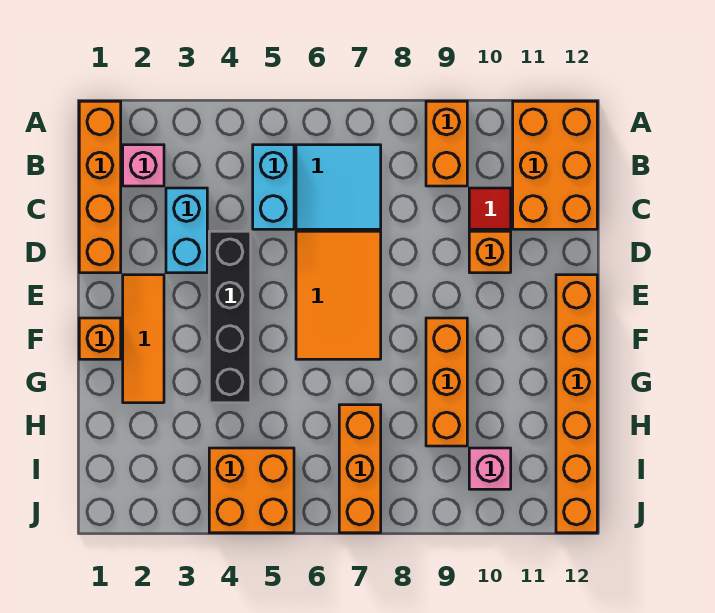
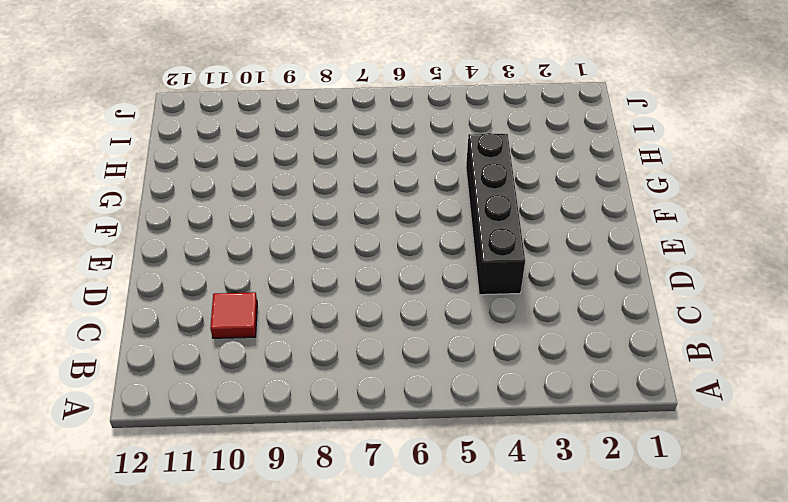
none -> orange brick A1:D1 level 1
none -> orange brick A9:B9 level 1
none -> orange brick A11:C12 level 1

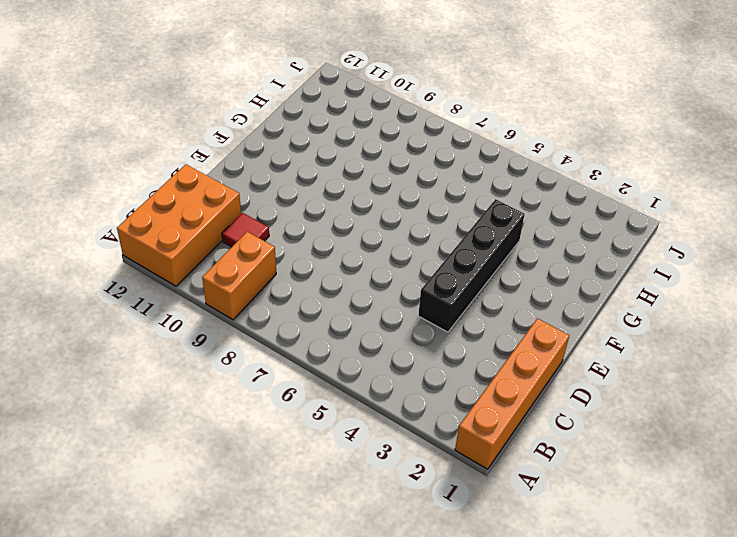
none -> pink brick B2 level 1
none -> cyan brick B5:C5 level 1
none -> cyan tile B6:C7 level 1

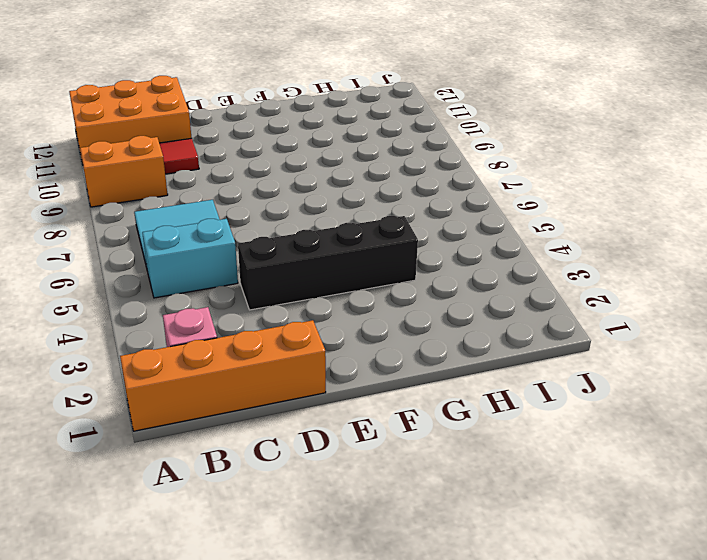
none -> cyan brick C3:D3 level 1
none -> orange tile D6:F7 level 1
none -> orange brick D10 level 1

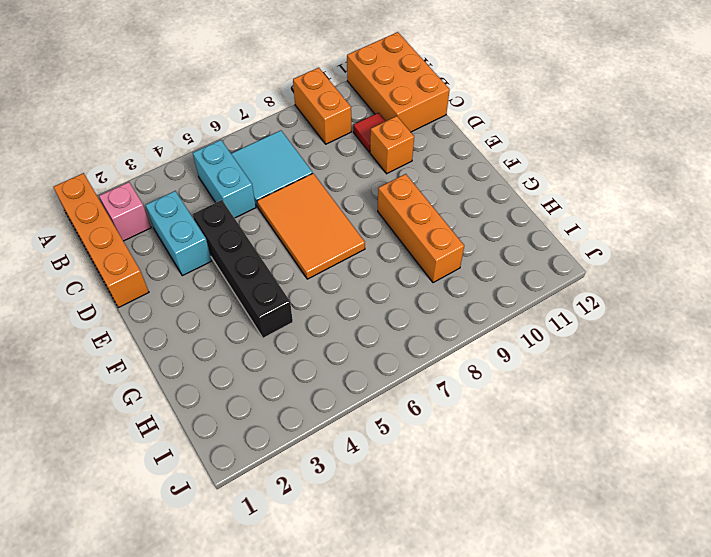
none -> orange tile E2:G2 level 1
none -> orange brick E12:J12 level 1
none -> orange brick F1 level 1

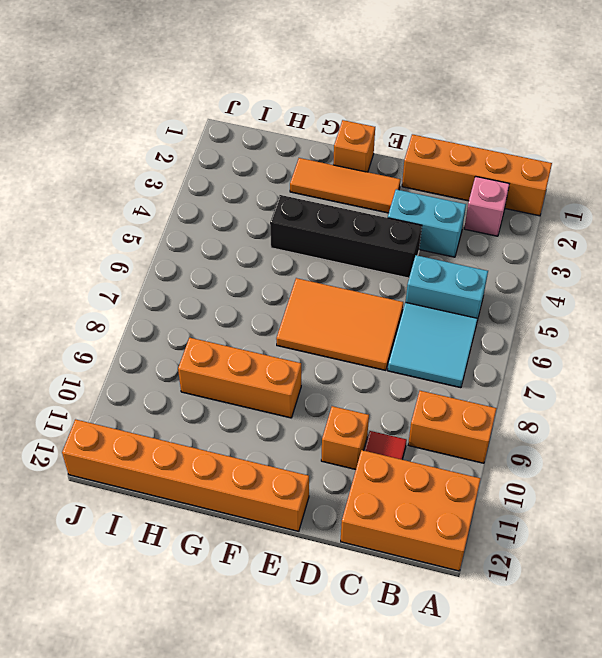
none -> orange brick H7:J7 level 1
none -> orange brick I4:J5 level 1
none -> pink brick I10 level 1

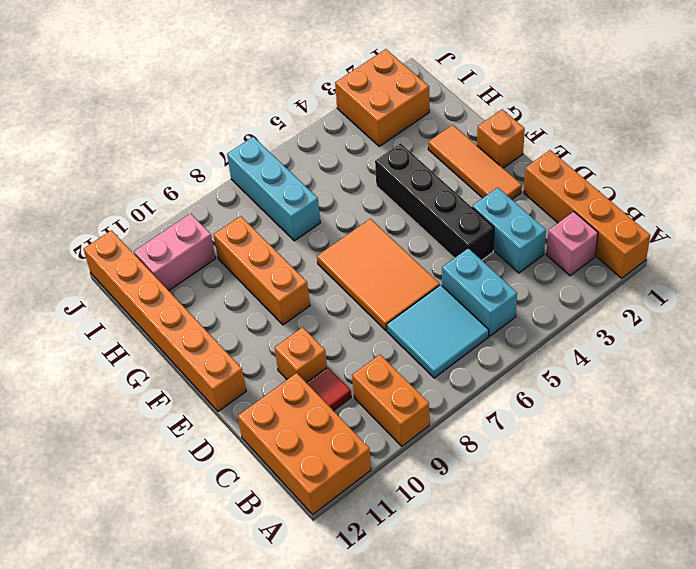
cyan brick H7:J7 level 1 -> orange brick H7:J7 level 1
orange brick I2:J3 level 1 -> orange brick I4:J5 level 1
pink brick I10:I11 level 1 -> pink brick I10 level 1

